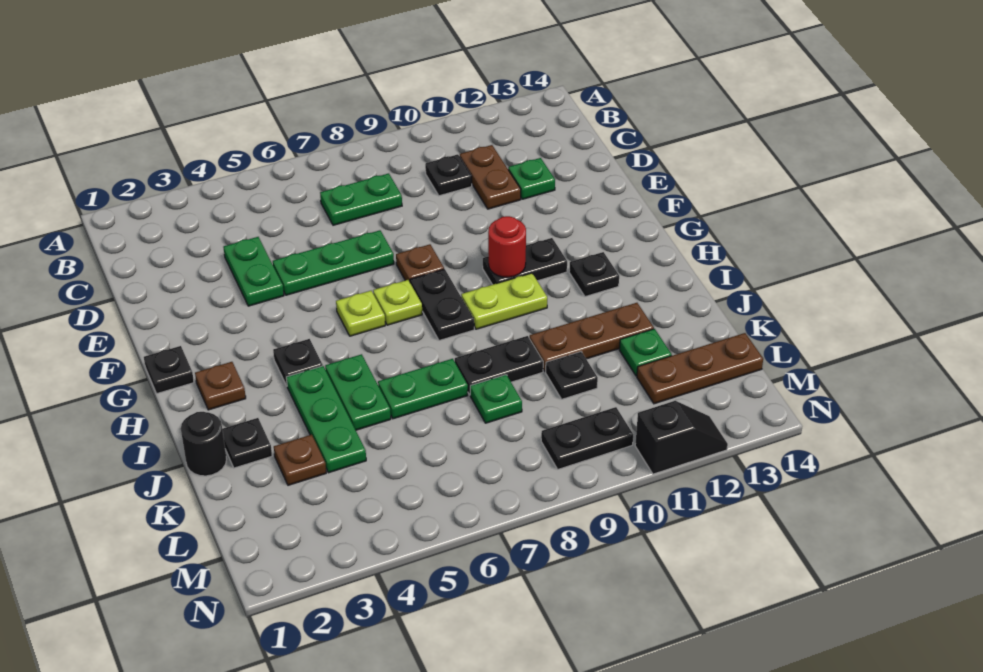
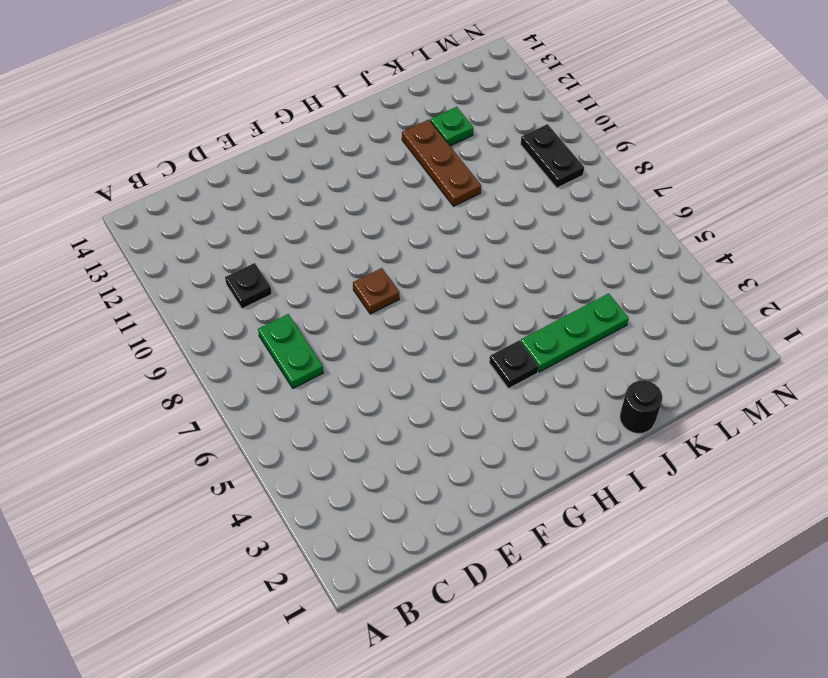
none -> brown plate C11:D11 level 1
none -> green plate D4:E4 level 1
none -> green plate D12 level 1
none -> green plate E5:E7 level 1

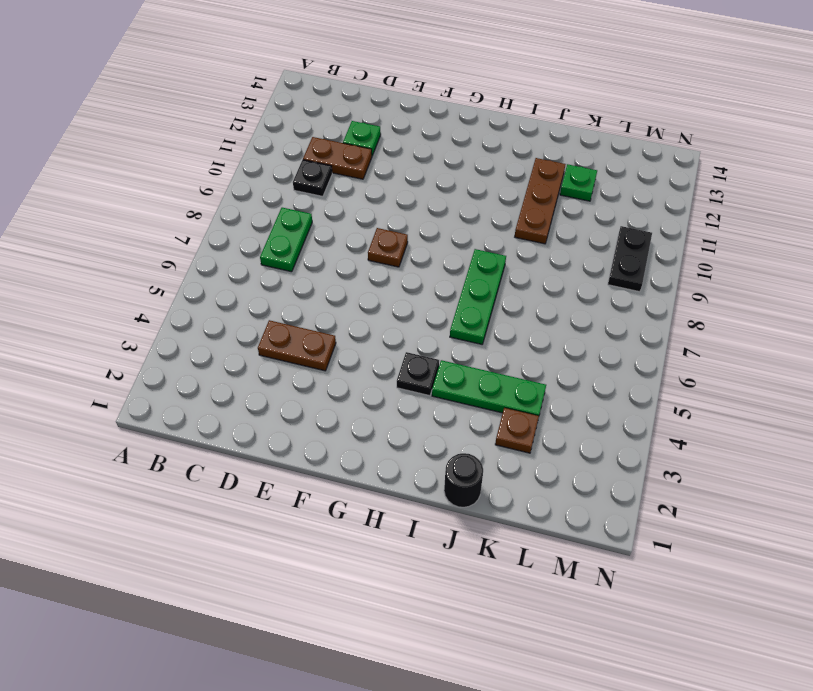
brown plate D4:E4 level 1 -> green plate D4:E4 level 1
green plate I6:I8 level 1 -> green plate E5:E7 level 1
none -> black plate G1 level 1
none -> lime plate G6 level 1
none -> lime plate G7 level 1
none -> black plate G8:H8 level 1

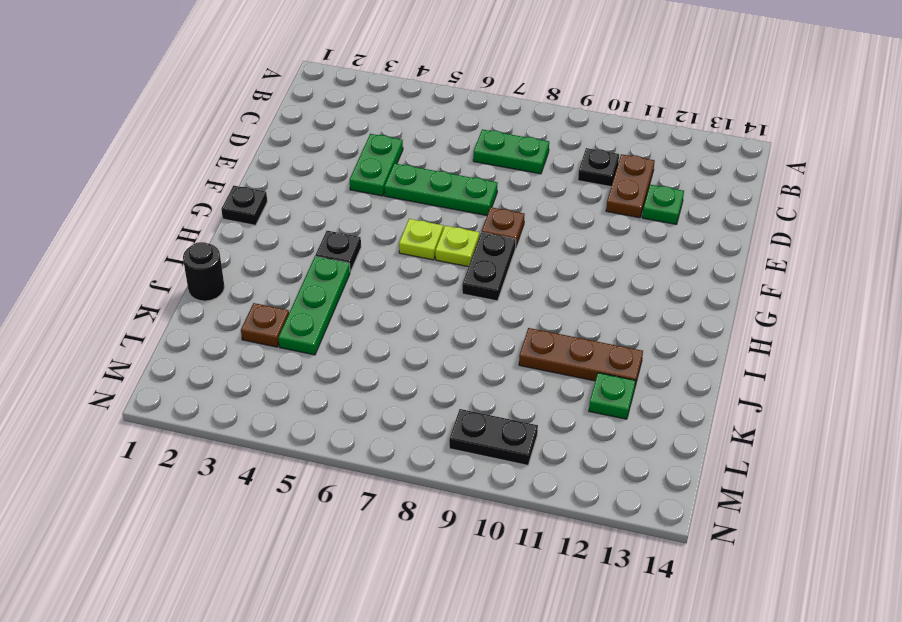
none -> black plate G10:G11 level 1
none -> brown plate H2 level 1
none -> lime plate H9:H10 level 1
none -> black plate H12 level 1

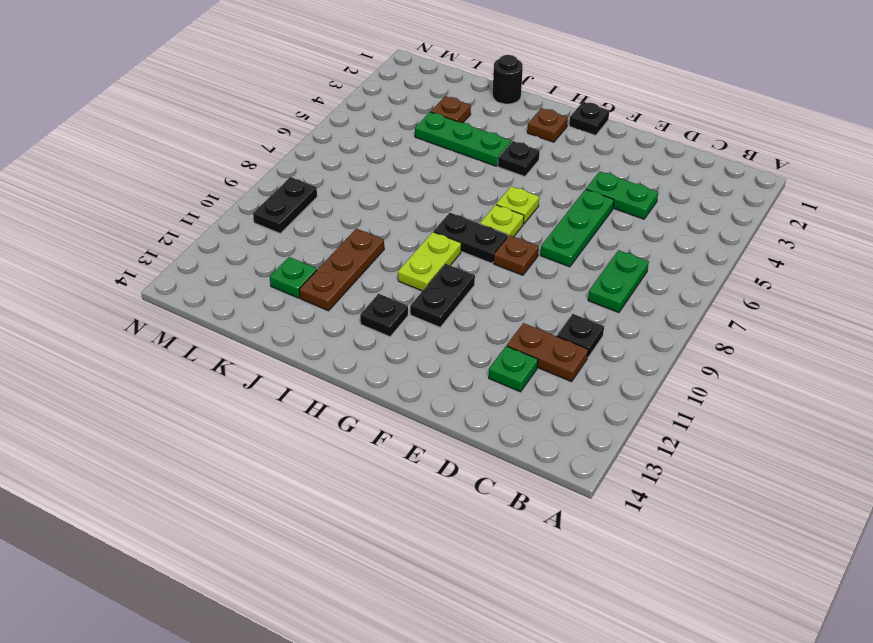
none -> green plate I5:J5 level 1
none -> black plate J2 level 1
none -> green plate J6:J7 level 1
none -> black plate J8:J9 level 1

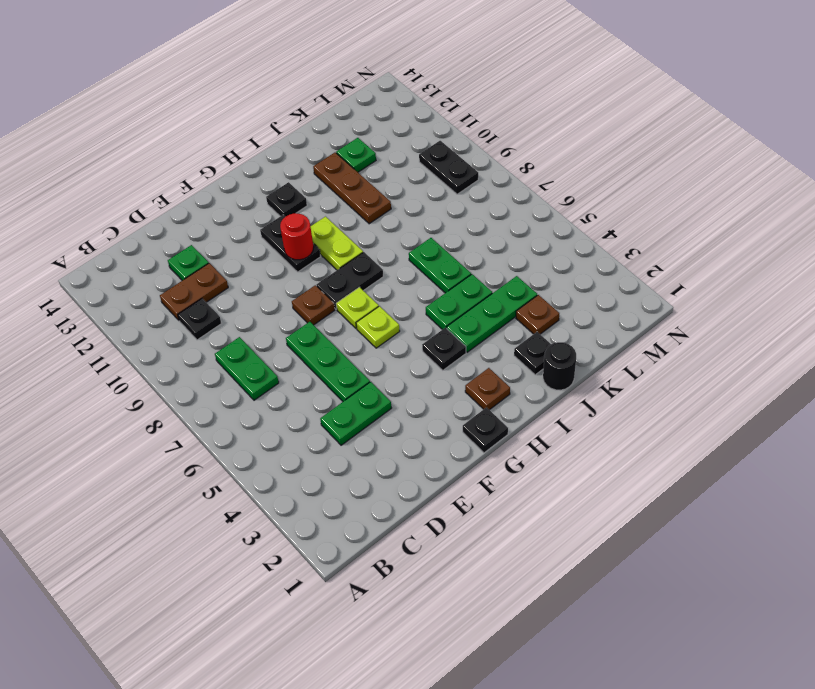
none -> black plate J8:J9 level 1
none -> green plate K8 level 1
none -> black plate K10 level 1
none -> brown plate L12:L14 level 1

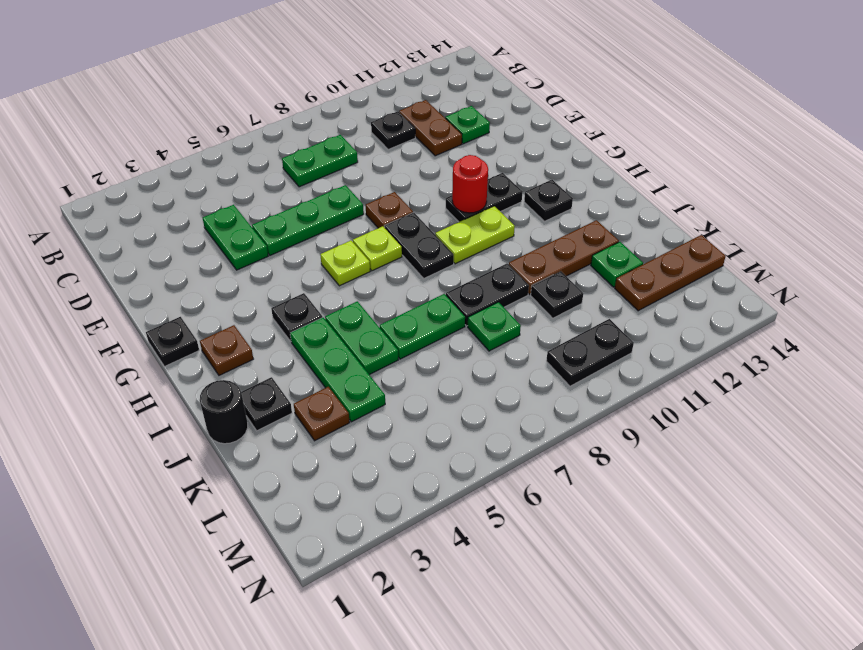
none -> black slope N11:N12 level 1 top 11

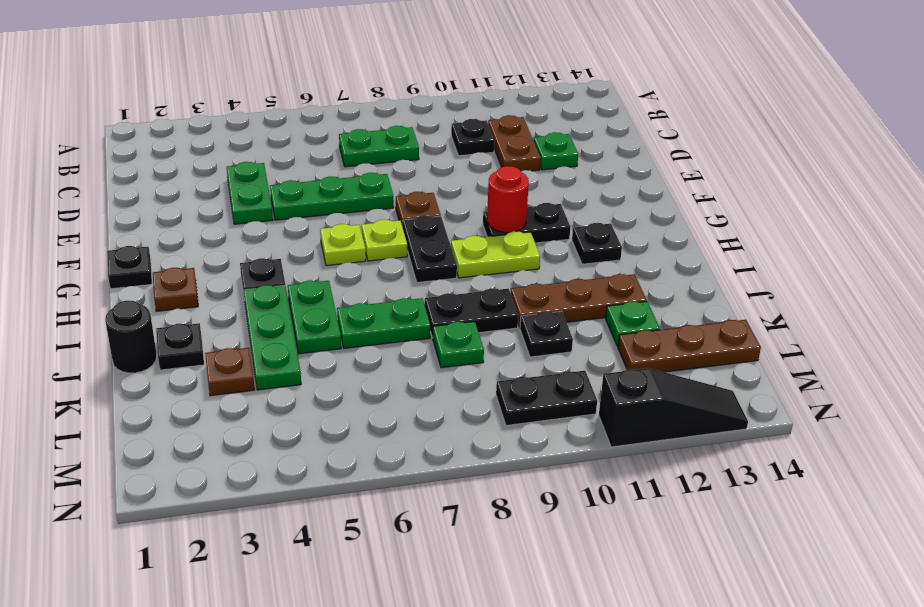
black slope N11:N13 level 1 top 11 -> black slope N11:N12 level 1 top 11

